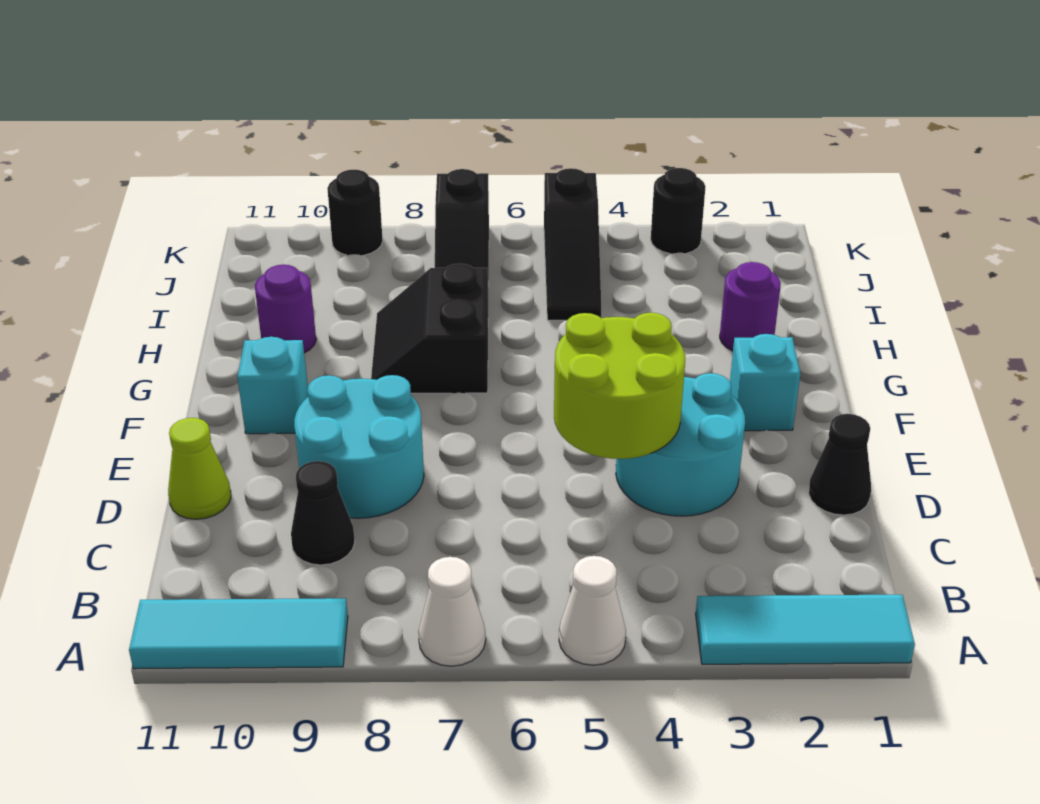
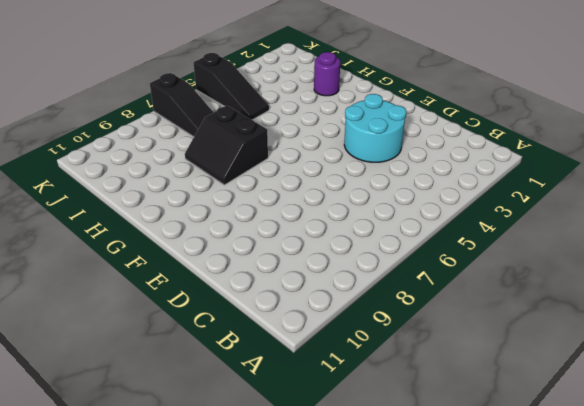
none -> cyan tile A1:A3 level 1
none -> white cone A5 level 1
none -> white cone A7 level 1

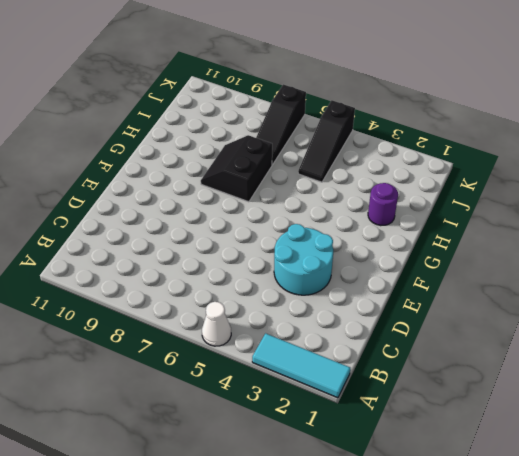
none -> white cone A7 level 1
none -> cyan tile A9:A11 level 1
none -> black cone C9 level 1

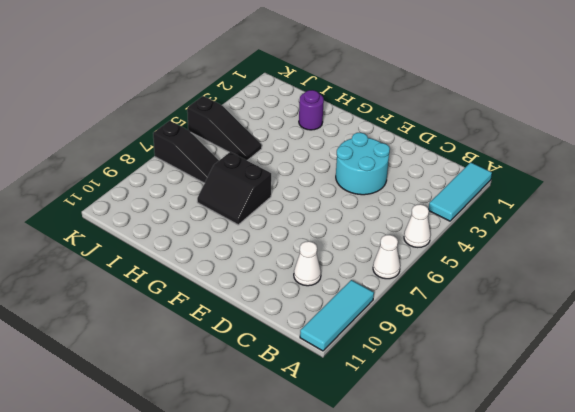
white cone C9 level 1 -> black cone C9 level 1
none -> black cone D1 level 1
none -> cyan round brick D8:E9 level 1
none -> lime cone D11 level 1

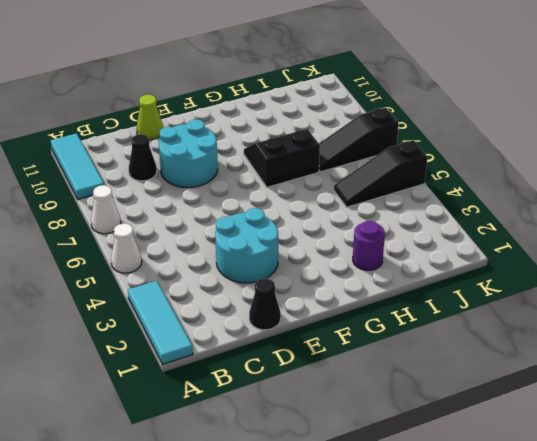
none -> cyan brick F2 level 1
none -> cyan brick F10 level 1
none -> purple round brick H10 level 1

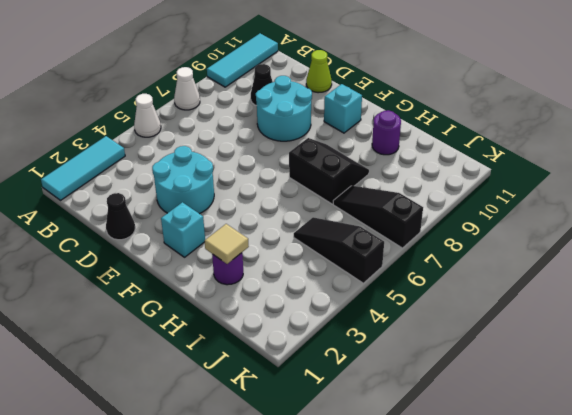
tan tile H2 level 2 -> none
none -> black round brick K3 level 1
none -> black round brick K9 level 1
none -> lime round brick D4:E5 level 2

